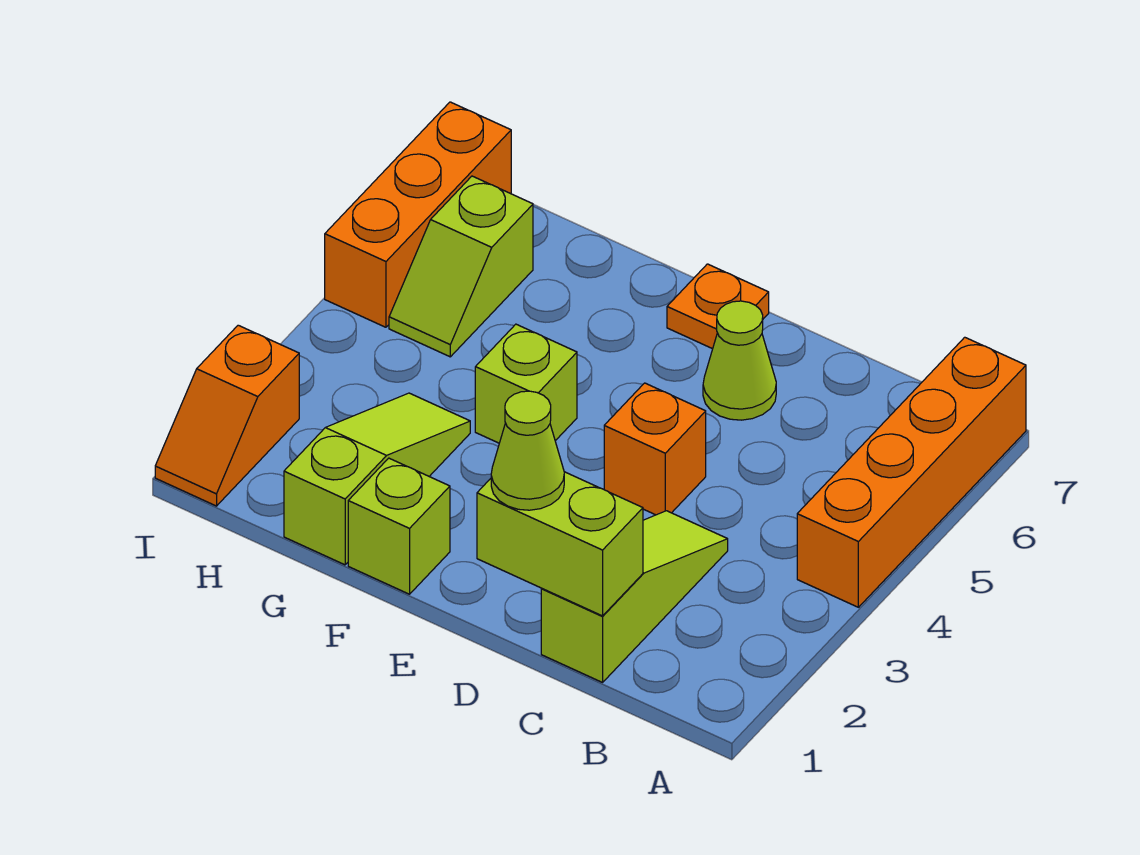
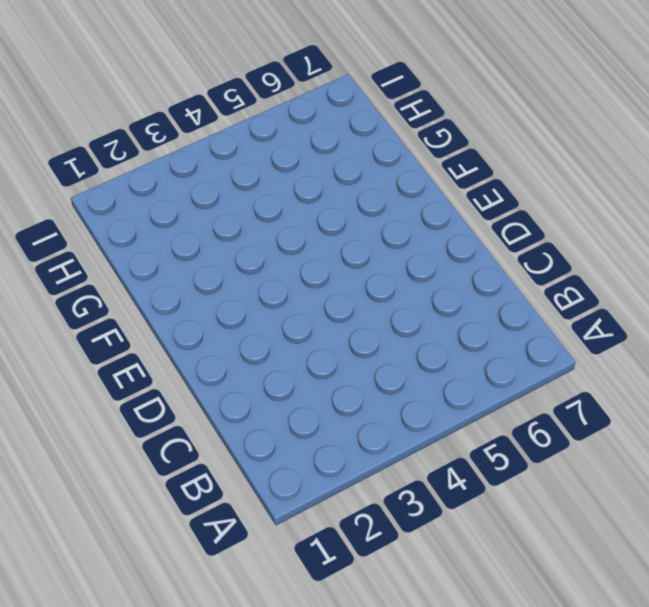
none -> orange brick A4:A7 level 1
none -> lime slope C1:C3 level 1 top 1
none -> orange brick D4 level 1

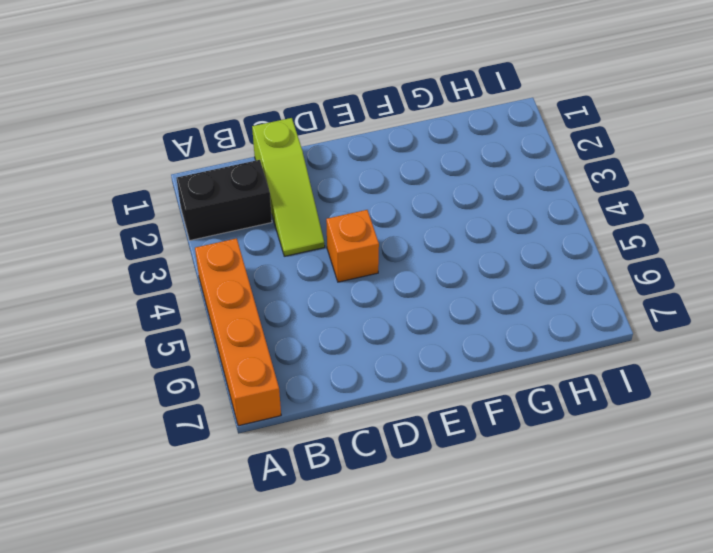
black brick A2:B2 level 1 -> none
none -> lime cone D6 level 1
none -> orange plate E7 level 1
none -> lime brick F1 level 1

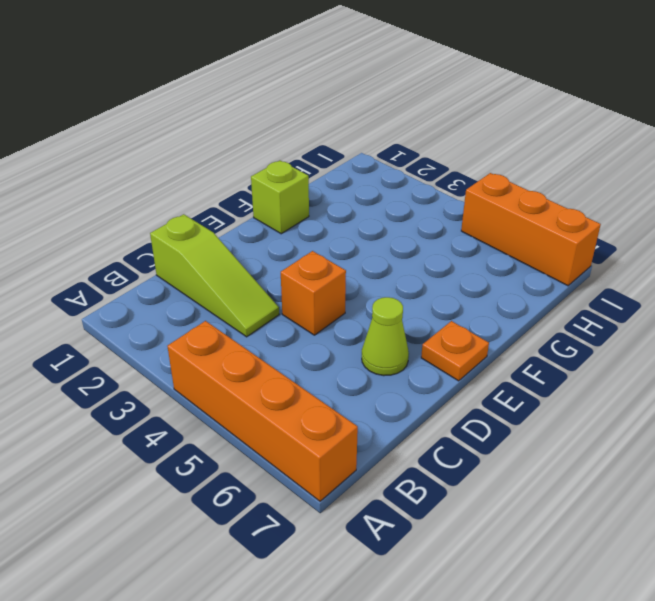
none -> lime brick F4 level 1
none -> lime slope G1:G3 level 1 top 1
none -> lime slope H5:H6 level 1 top 6

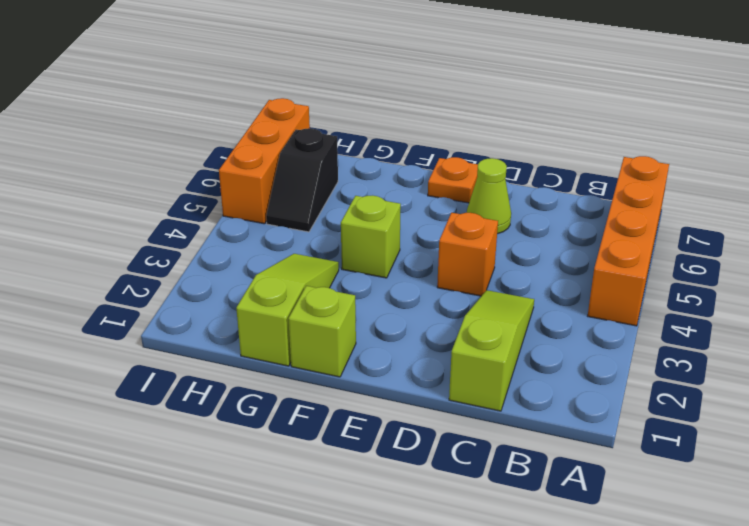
black slope H5:H6 level 1 top 6 -> lime slope H5:H6 level 1 top 6
none -> orange slope I1:I2 level 1 top 2
none -> lime brick C1:D1 level 2
none -> lime cone D1 level 3

